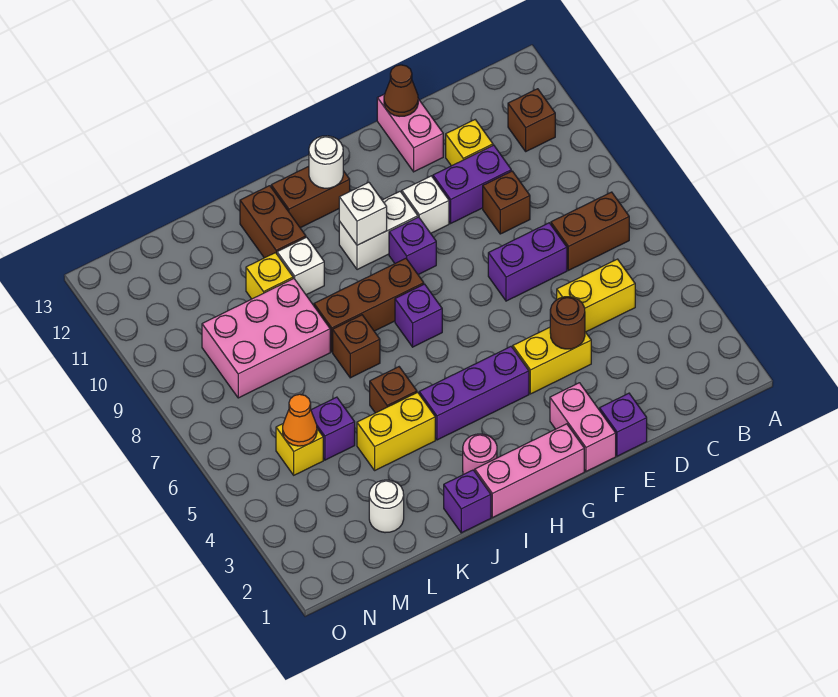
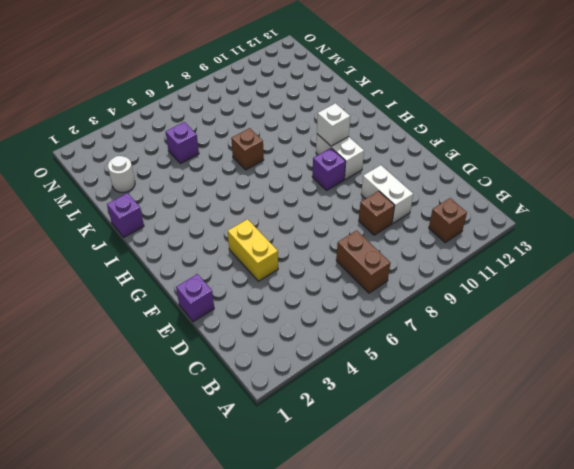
white brick D10:E10 level 1 -> purple brick D10:E10 level 1
none -> yellow brick C5:D5 level 1
none -> purple brick D7:E7 level 1
none -> yellow brick D11 level 1
none -> pink brick E12:E13 level 1

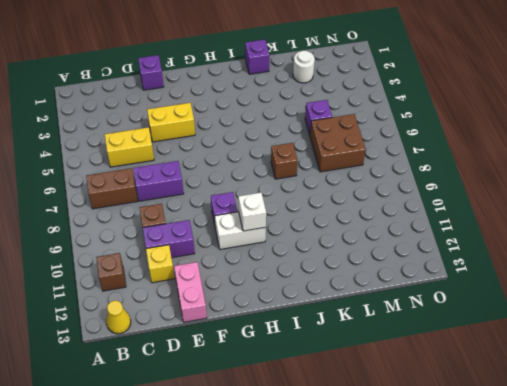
yellow cone B13 level 1 -> none
brown brick L6:M7 level 1 -> none
none -> pink brick F1:F2 level 1
none -> white brick F10 level 1
none -> pink brick G1:I1 level 1
none -> purple brick G4:I4 level 1

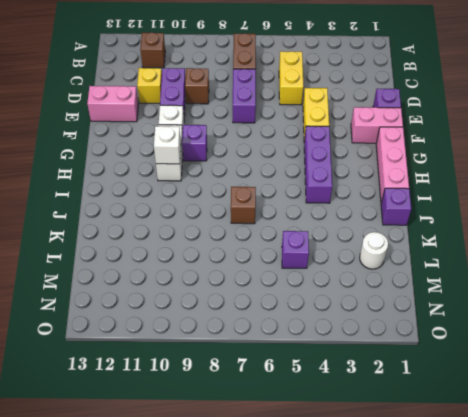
none -> purple brick H7 level 1
none -> brown brick H8:J8 level 1
none -> brown brick H12:I12 level 1
none -> pink round brick I2 level 1

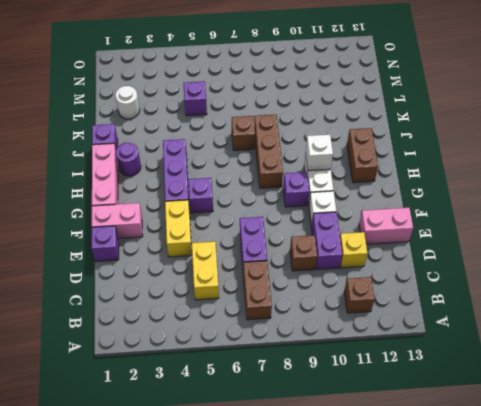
purple brick G5 level 1 -> purple brick H7 level 1
purple round brick I2 level 1 -> pink round brick I2 level 1
none -> yellow brick J4:K4 level 1
none -> brown brick J5 level 1
none -> white brick J10 level 1
none -> brown brick J11:J12 level 1

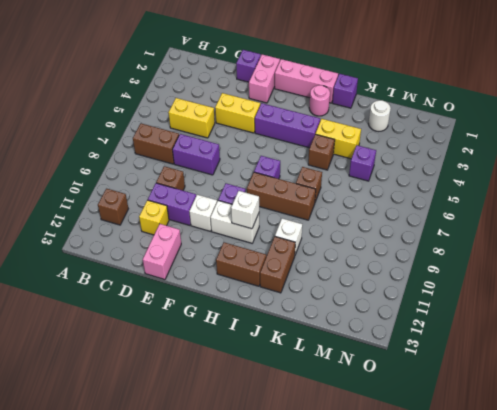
none -> pink brick K8:M9 level 1
none -> yellow brick K10 level 1
none -> yellow brick M5 level 1
none -> brown round brick E4 level 2

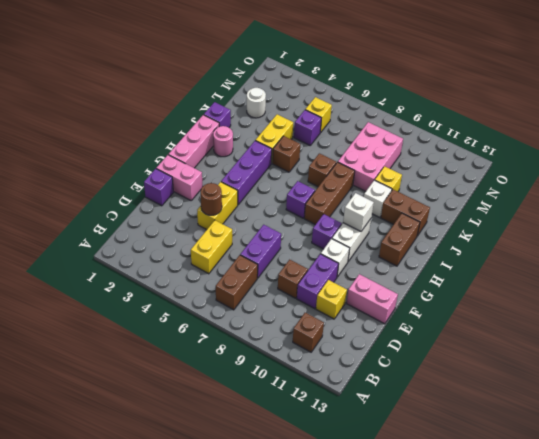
none -> brown cone E13 level 2
none -> white round brick H12 level 2
none -> orange cone M5 level 2

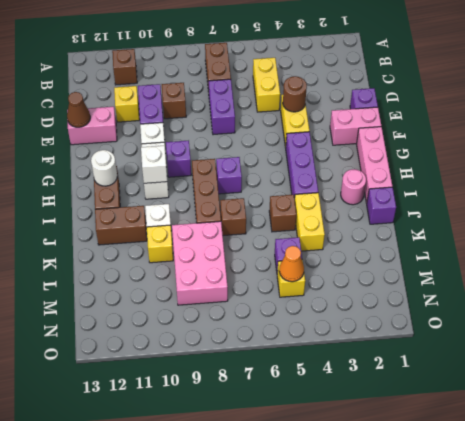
none -> white round brick L2 level 1

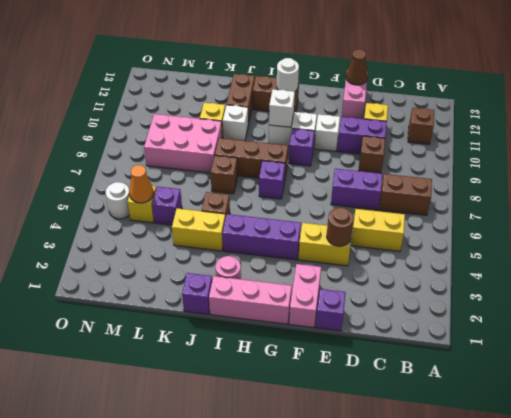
white round brick N5 level 1 -> white round brick L2 level 1

